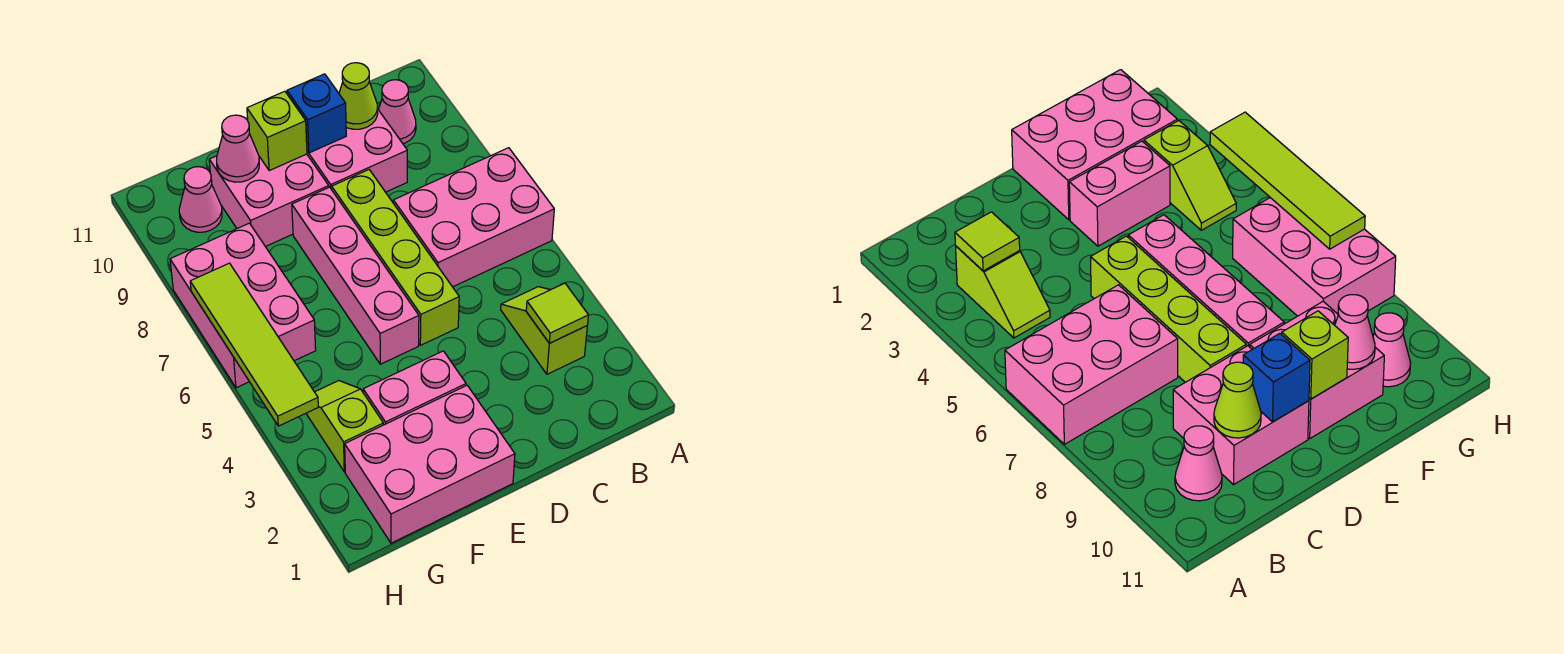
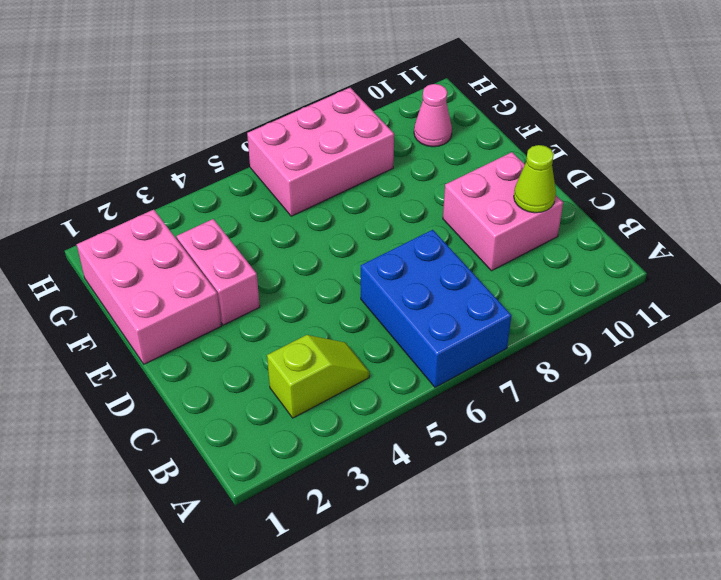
blue brick A6:C7 level 1 -> pink brick A6:C7 level 1
none -> pink cone B10 level 1
none -> lime brick D5:D8 level 1
none -> pink brick E5:E8 level 1

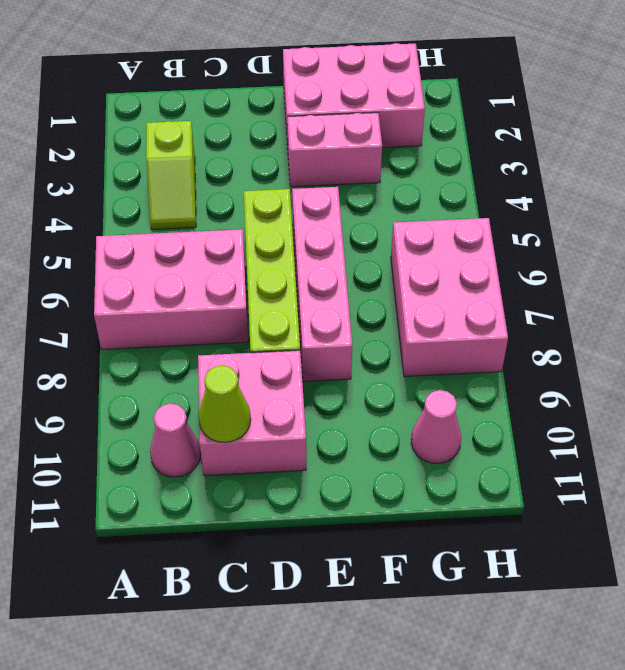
none -> pink brick E9:F10 level 1
none -> lime slope G3:G4 level 1 top 3
none -> lime tile B3 level 2

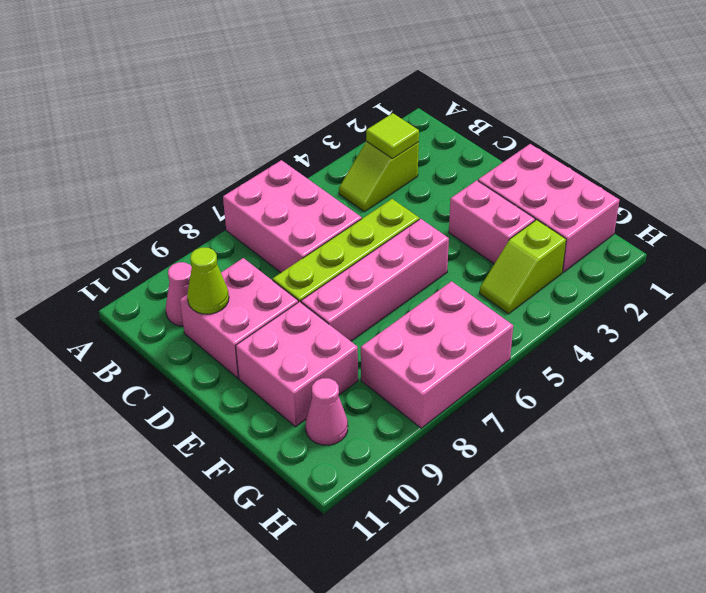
none -> blue brick D10 level 2
none -> lime brick E10 level 2
none -> pink cone F10 level 2

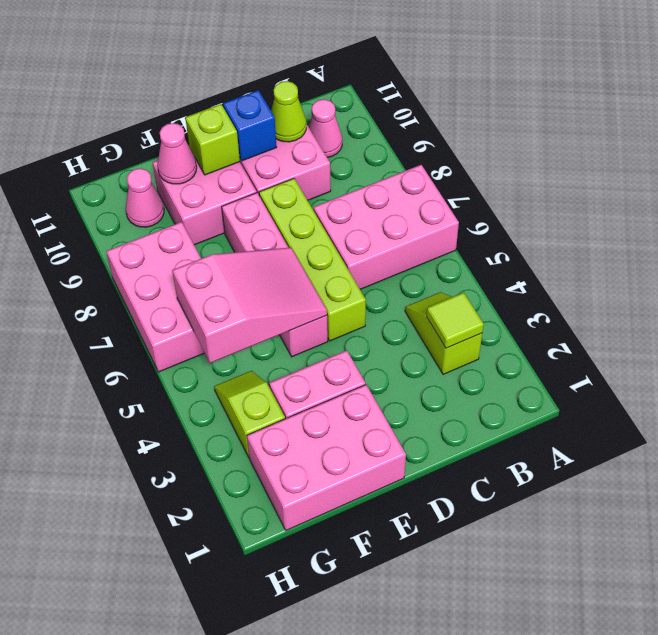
pink slope E5:G6 level 2 top G -> none
none -> lime tile H4:H7 level 2

